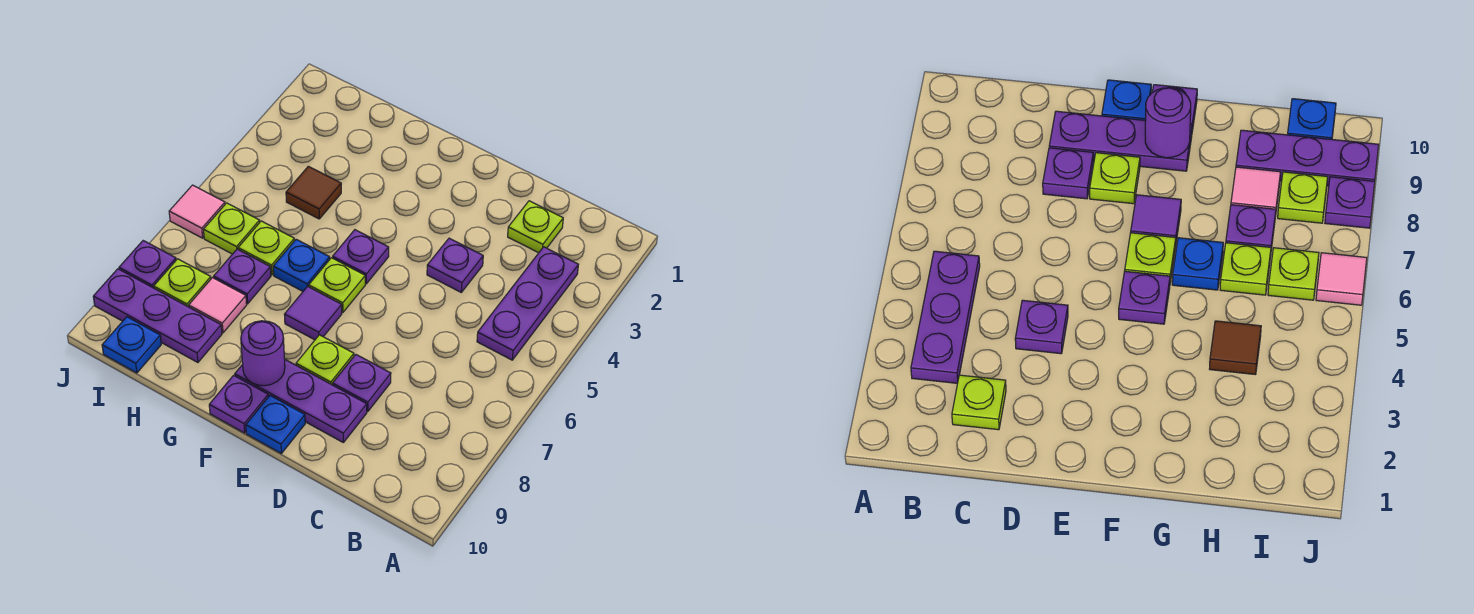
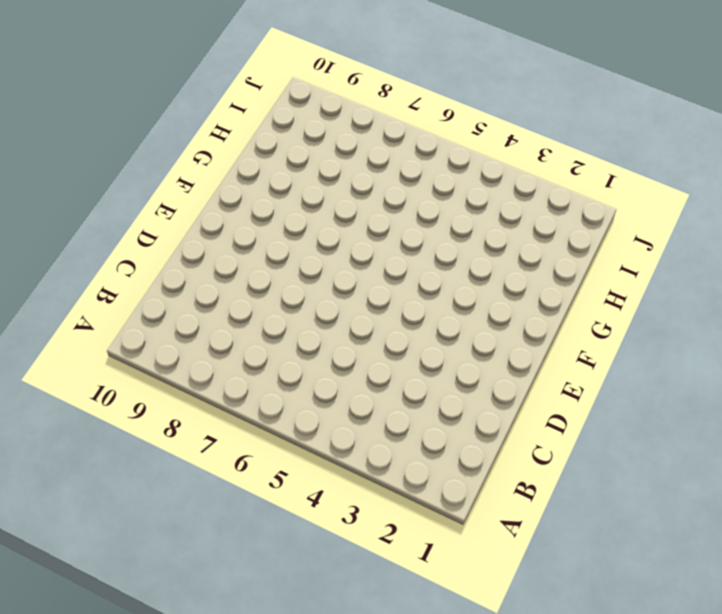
none -> purple plate B3:B5 level 1
none -> lime plate C2 level 1
none -> purple plate D4 level 1

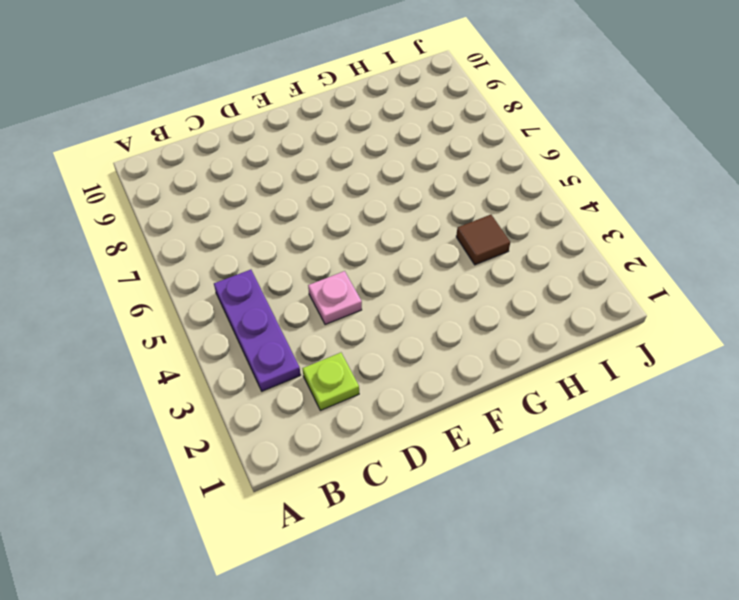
pink plate D4 level 1 -> purple plate D4 level 1
none -> purple plate D8 level 1
none -> purple plate D9:F9 level 1
none -> lime plate E8 level 1

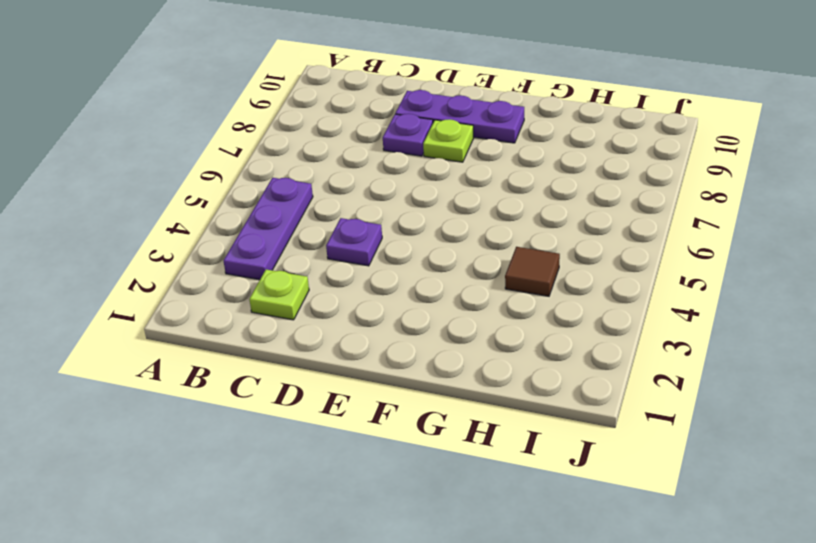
none -> blue plate E10 level 1
none -> purple plate F5 level 1
none -> lime plate F6 level 1

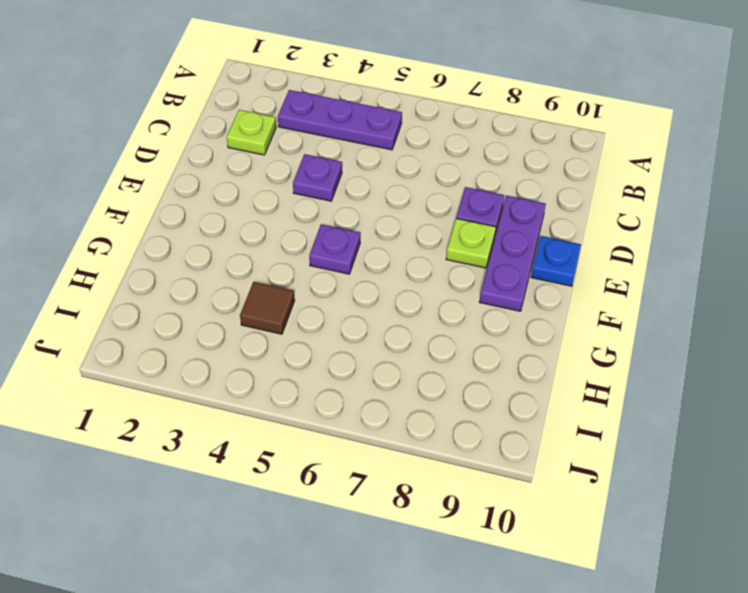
none -> lime plate F6 level 1
none -> purple tile F7 level 1
none -> purple plate F10 level 1

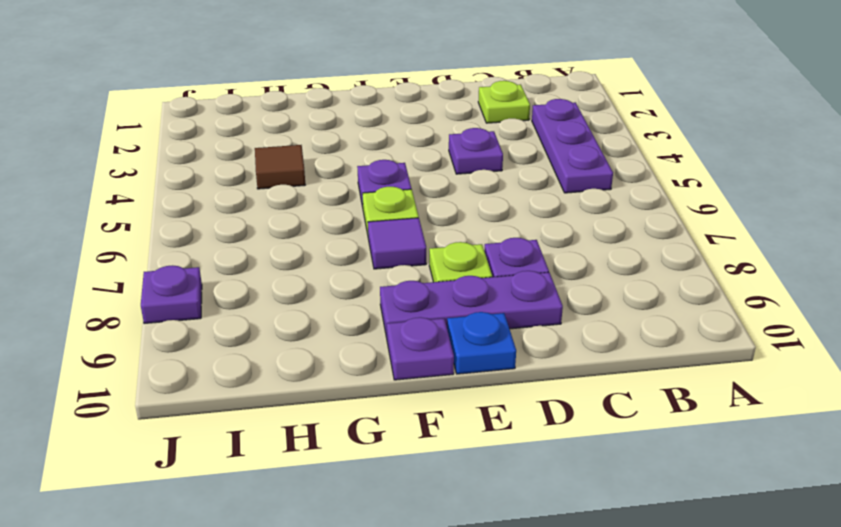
none -> blue plate G6 level 1
none -> lime plate H6 level 1
none -> purple plate H7 level 1

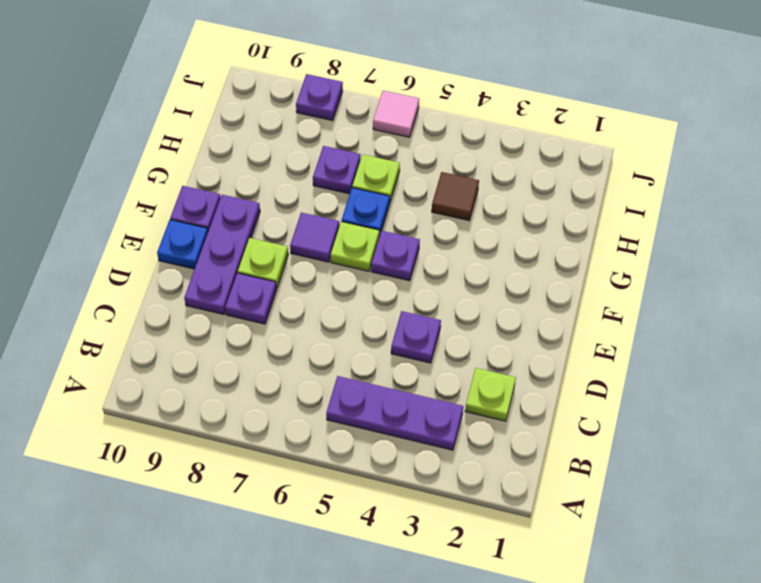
none -> pink tile H8 level 1
none -> purple plate H9:J9 level 1
none -> lime plate I6 level 1

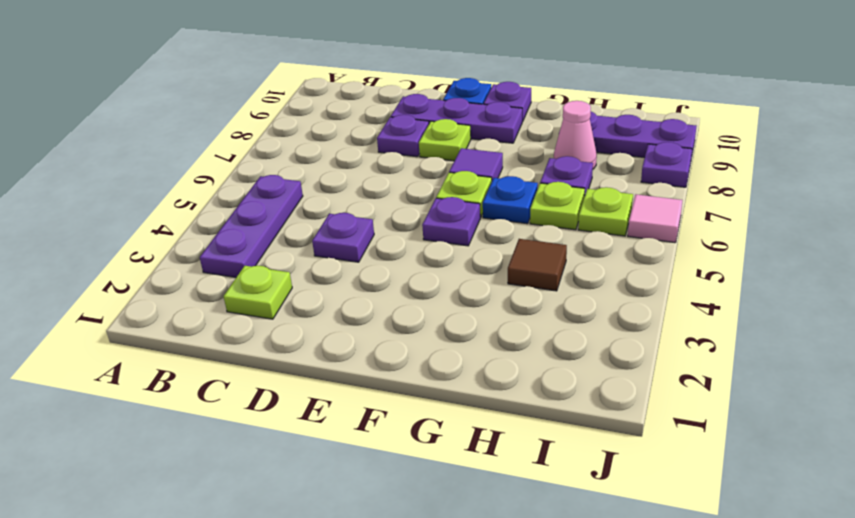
pink cone H8 level 1 -> pink tile H8 level 1
none -> lime plate I8 level 1
none -> blue plate I10 level 1
none -> purple round brick F9 level 2

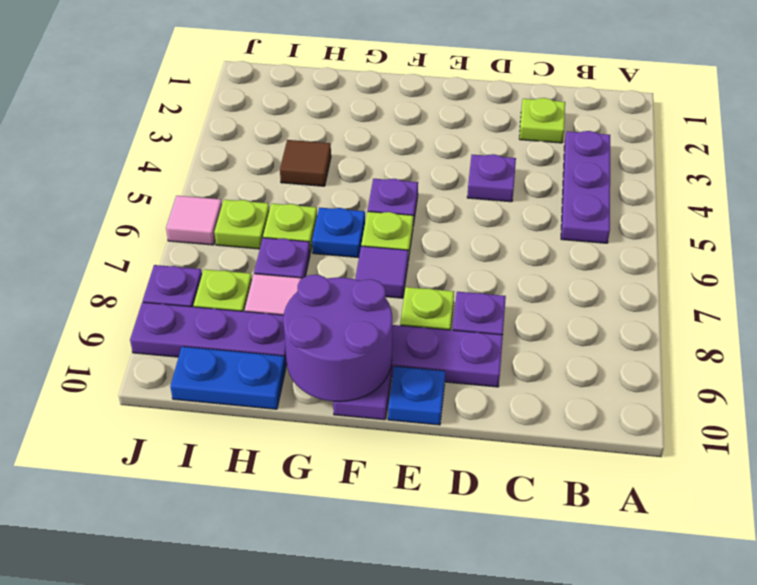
purple round brick F9:G10 level 2 -> purple round brick F9 level 2
blue plate H10:I10 level 1 -> blue plate I10 level 1

